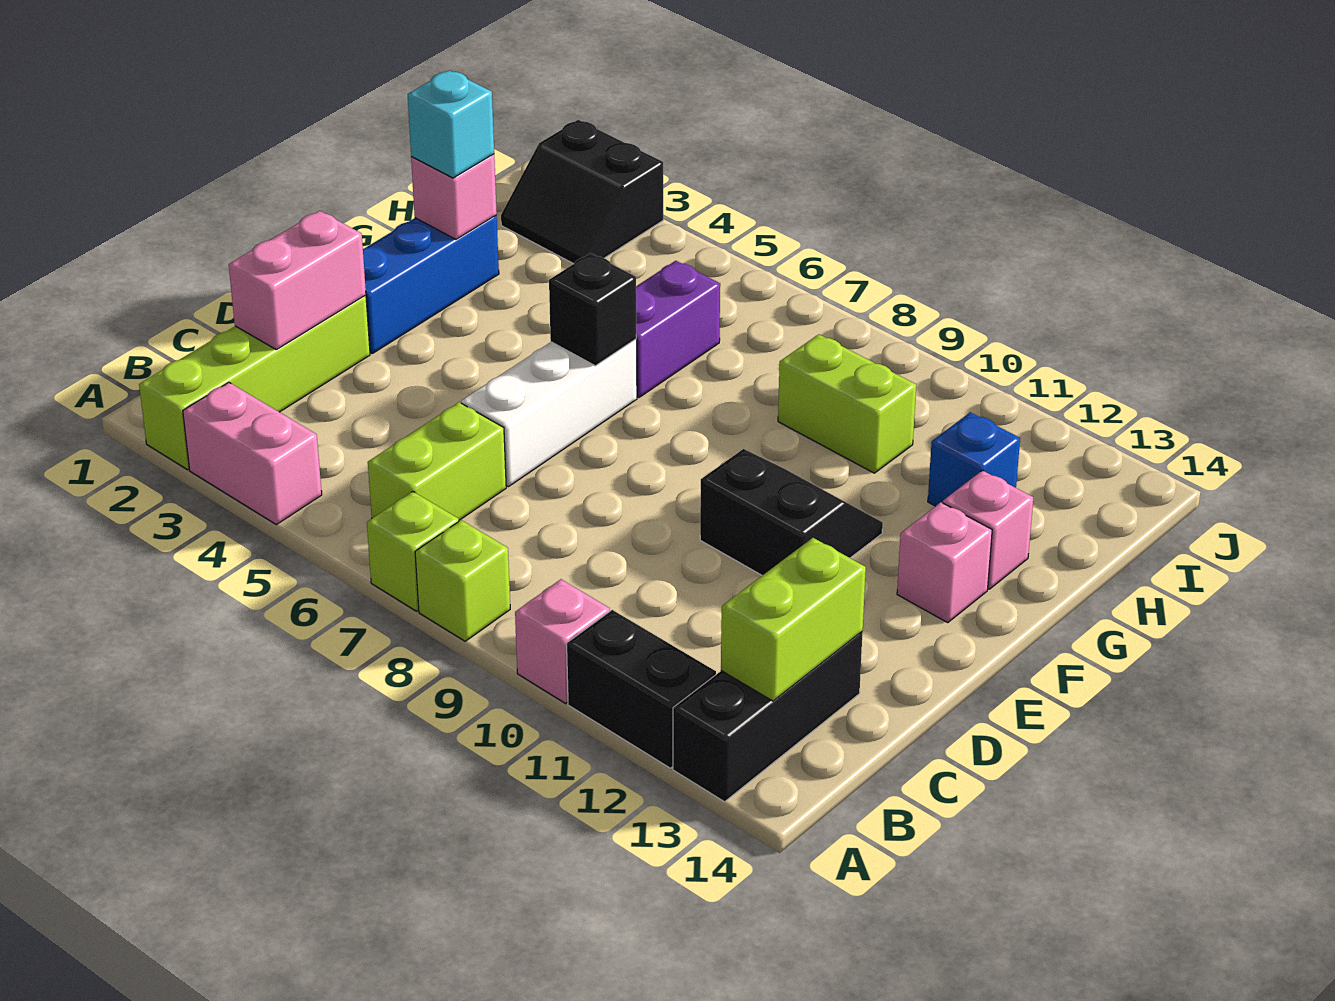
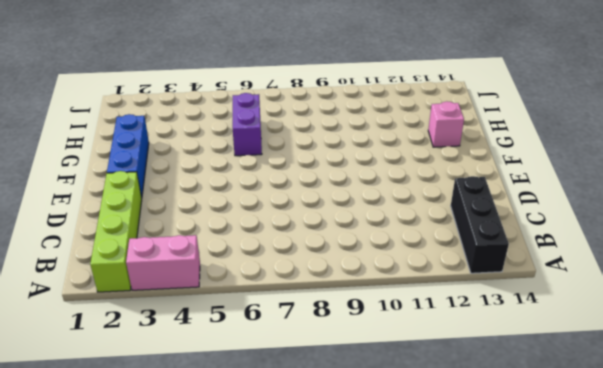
none -> lime brick A7 level 1
none -> lime brick A8 level 1
none -> pink brick A10 level 1

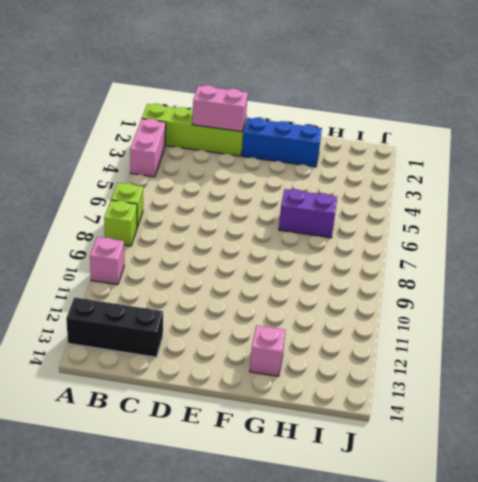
none -> black brick A11:A12 level 1
none -> lime brick B6:C6 level 1
none -> white brick D6:F6 level 1

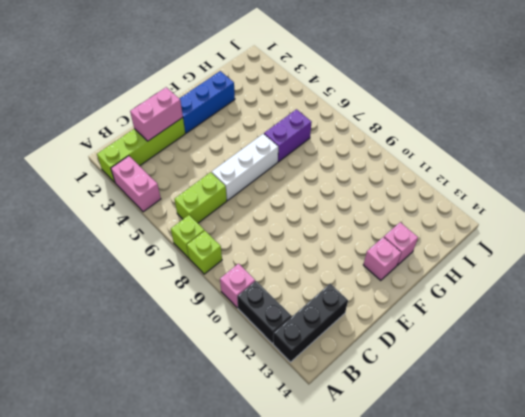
none -> black slope E10:F11 level 1 top E
none -> lime brick H9:H10 level 1
none -> blue brick H12 level 1

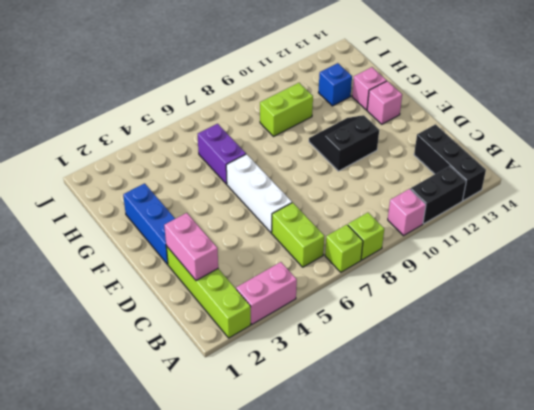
none -> black slope I2:J3 level 1 top J
none -> lime brick B13:C13 level 2
none -> black brick F6 level 2

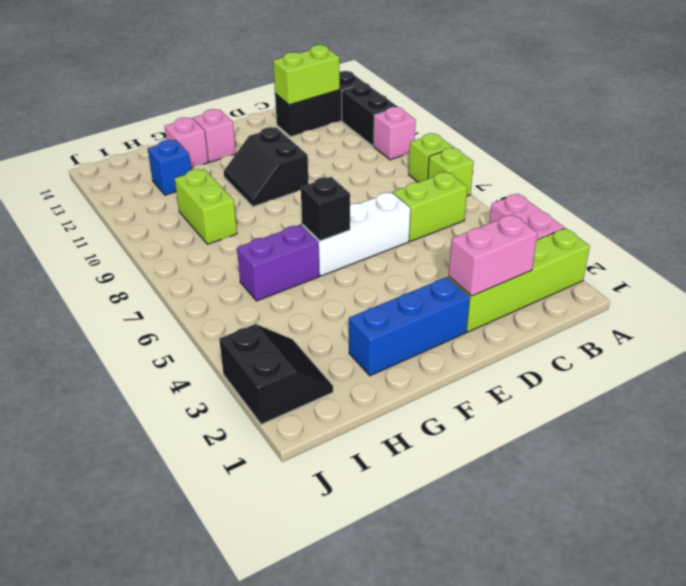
none -> pink brick G2 level 2
none -> cyan brick G2 level 3

